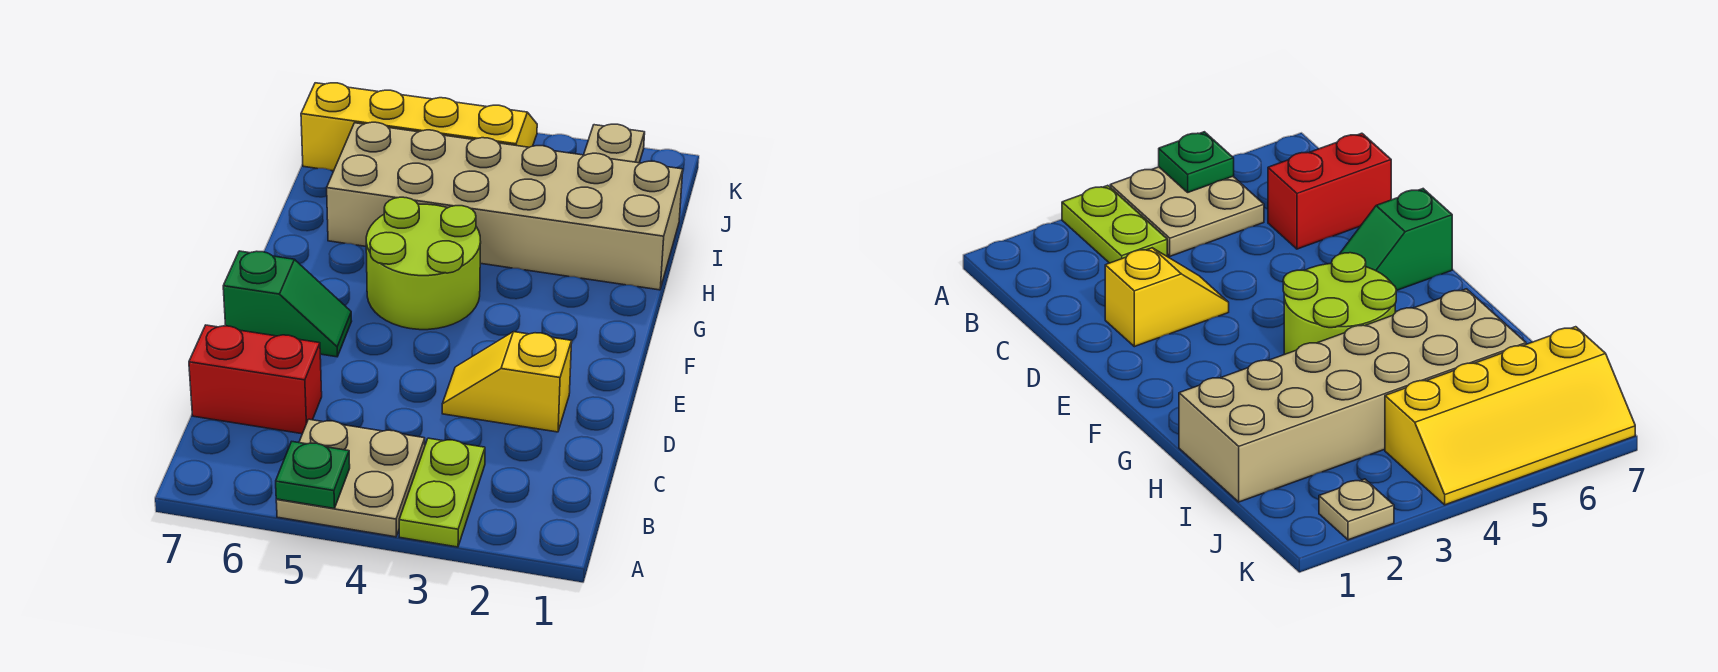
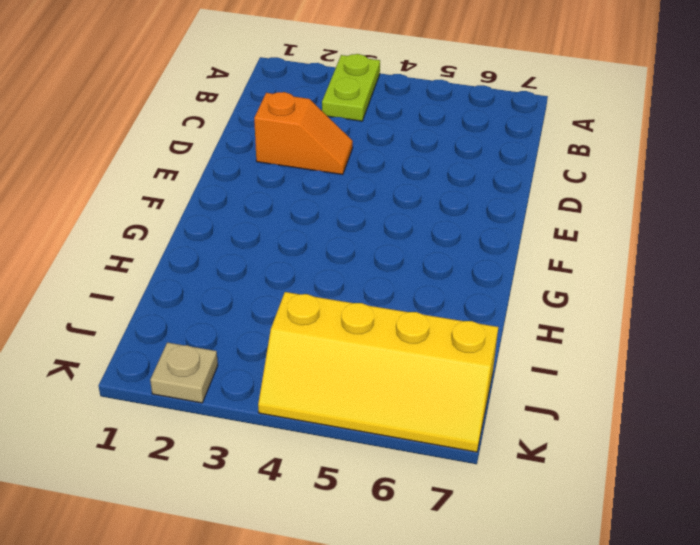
orange slope D2:D3 level 1 top 2 -> yellow slope D2:D3 level 1 top 2
none -> tan plate A4:B5 level 1
none -> red brick C6:C7 level 1

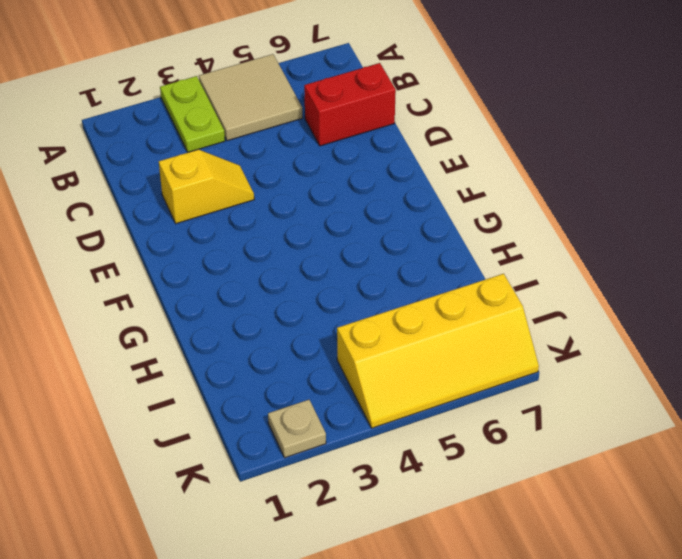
tan tile A4:B5 level 1 -> tan plate A4:B5 level 1
none -> green slope E6:E7 level 1 top 7
none -> lime round brick F4:G5 level 1

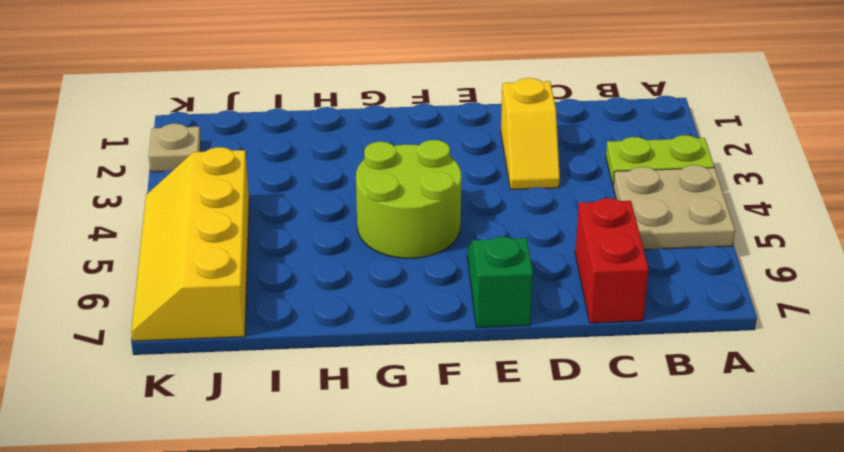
none -> tan brick H1:I6 level 1
none -> green plate A5 level 2

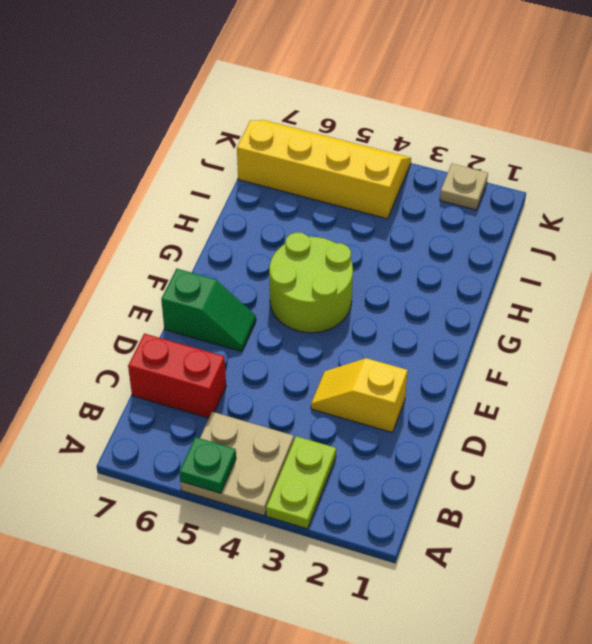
none -> tan brick H1:I6 level 1

